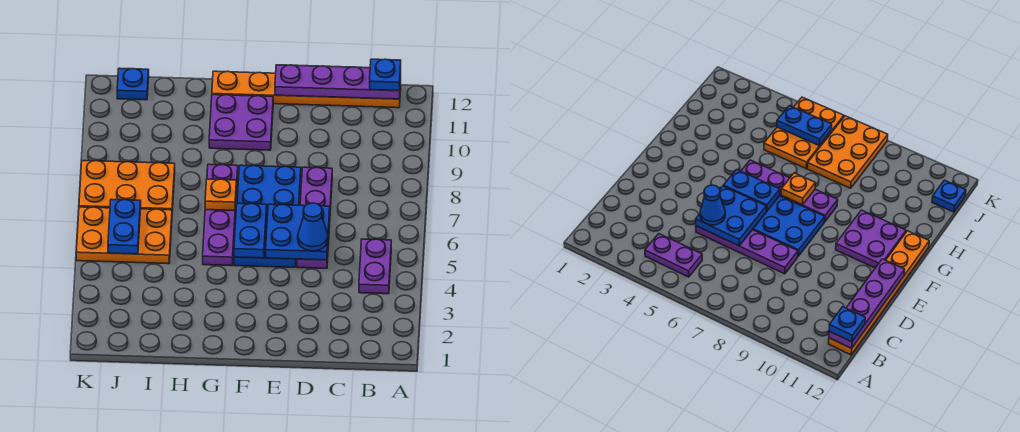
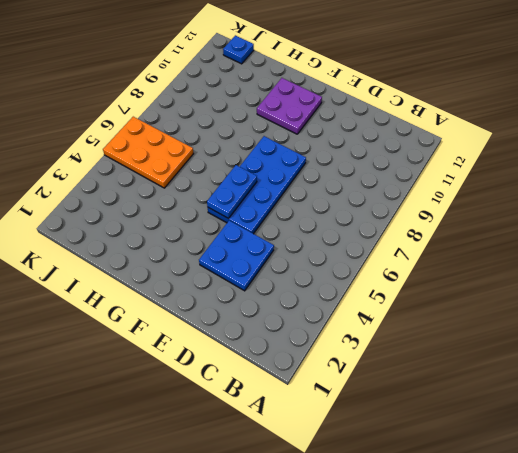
blue plate D3:E4 level 1 -> blue plate D5:E6 level 2
none -> purple plate B4:B5 level 1
none -> orange plate B12:G12 level 1
none -> purple plate D5:D8 level 1

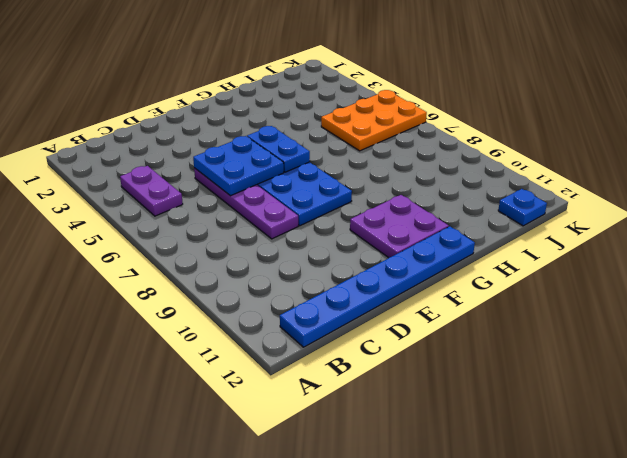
blue plate B12:G12 level 1 -> orange plate B12:G12 level 1
none -> purple plate G5:G8 level 1
none -> orange plate I7:K8 level 1
none -> purple plate B12:E12 level 2

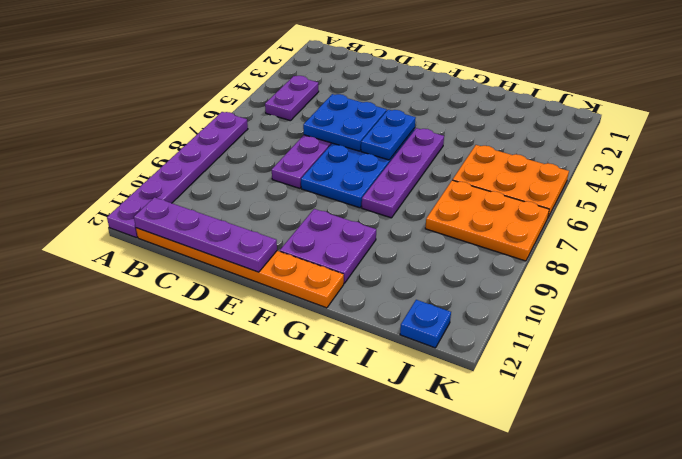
purple plate A7:A12 level 1 -> none
none -> orange plate G7 level 2
none -> blue plate J5:J6 level 2
none -> blue plate B12 level 3

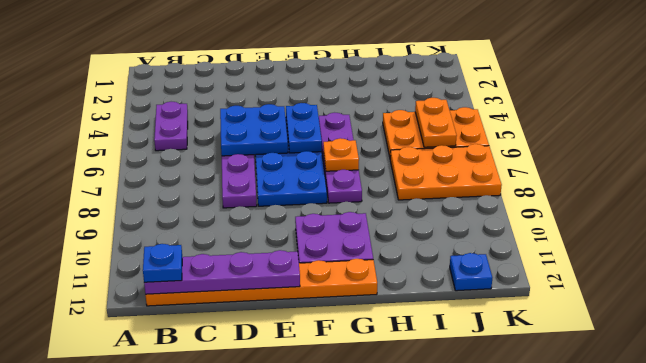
orange plate J5:J6 level 2 -> blue plate J5:J6 level 2
none -> blue cone D5 level 3

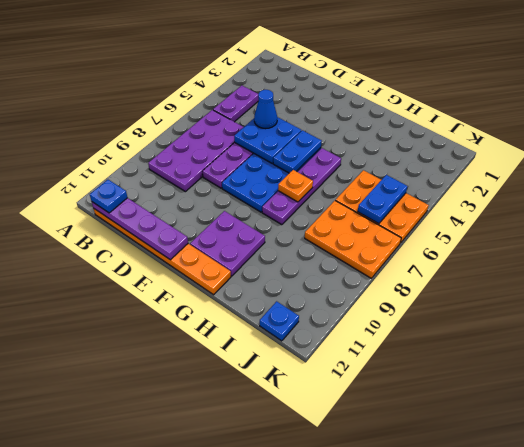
purple plate B6:C9 level 1 -> none

